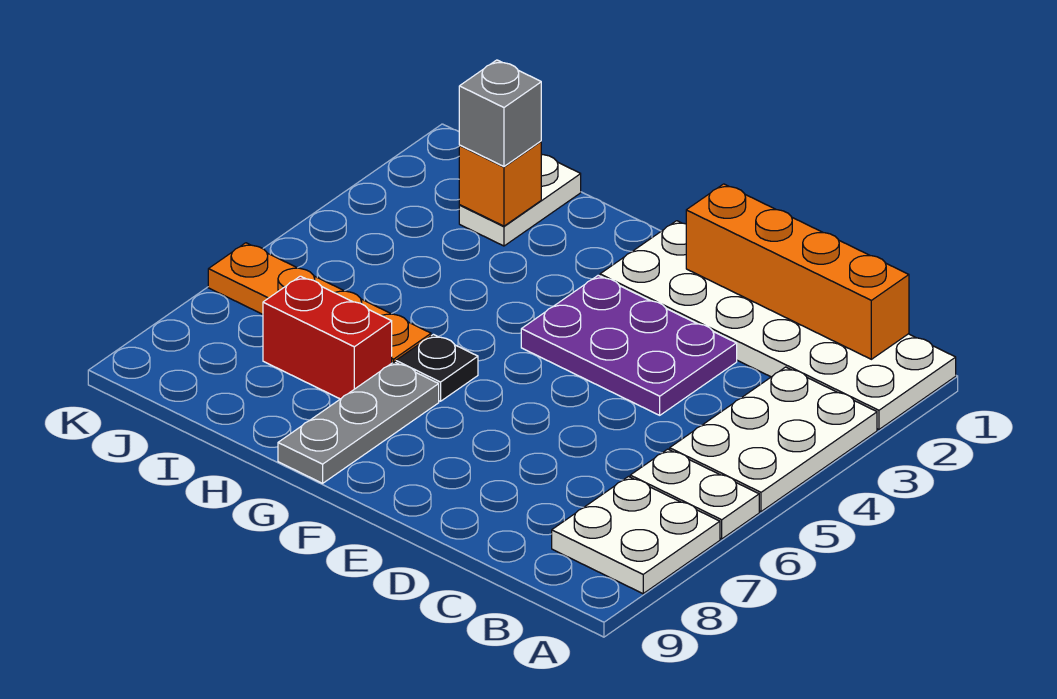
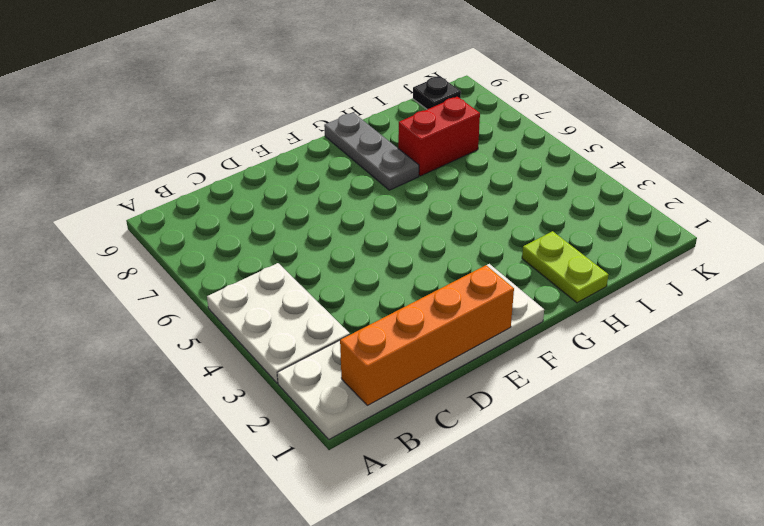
lime plate H1:H2 level 1 -> none
black plate J9 level 1 -> black plate G6 level 1
none -> white plate A6:B6 level 1
none -> white plate A7:B8 level 1
none -> purple plate D3:F4 level 1

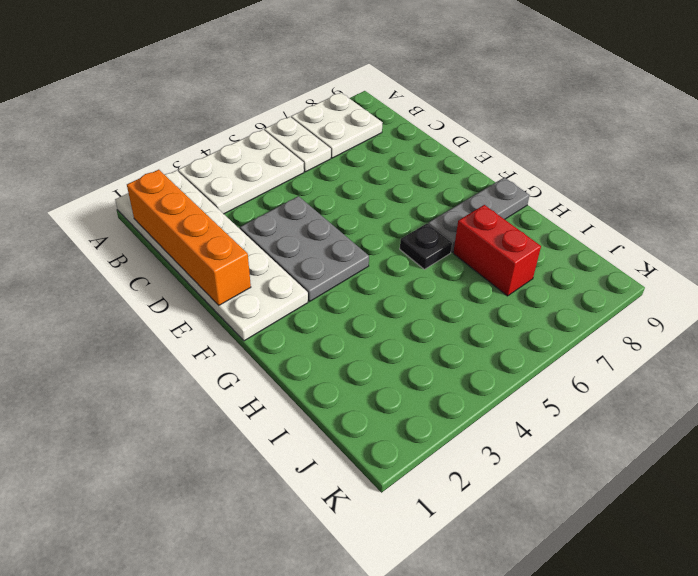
grey plate D3:F4 level 1 -> purple plate D3:F4 level 1
none -> orange plate H6:K6 level 1
none -> white plate I1:I2 level 1
none -> orange brick I2 level 2

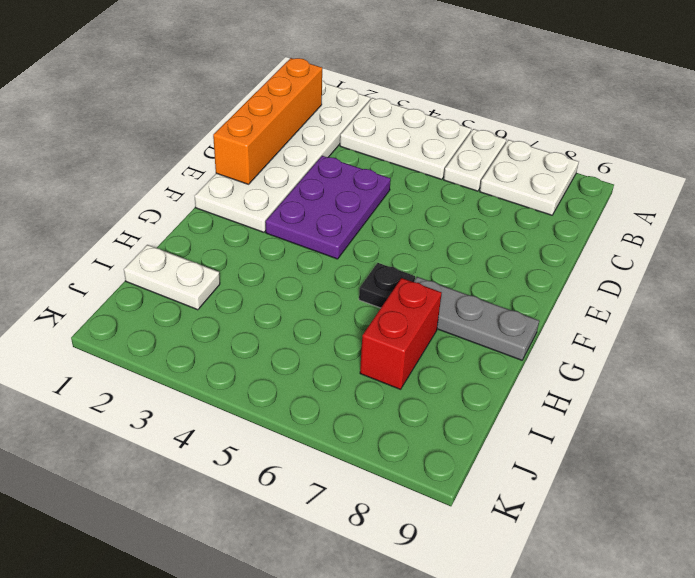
none -> orange plate H6:K6 level 1
none -> orange brick I2 level 2
none -> grey brick I2 level 3

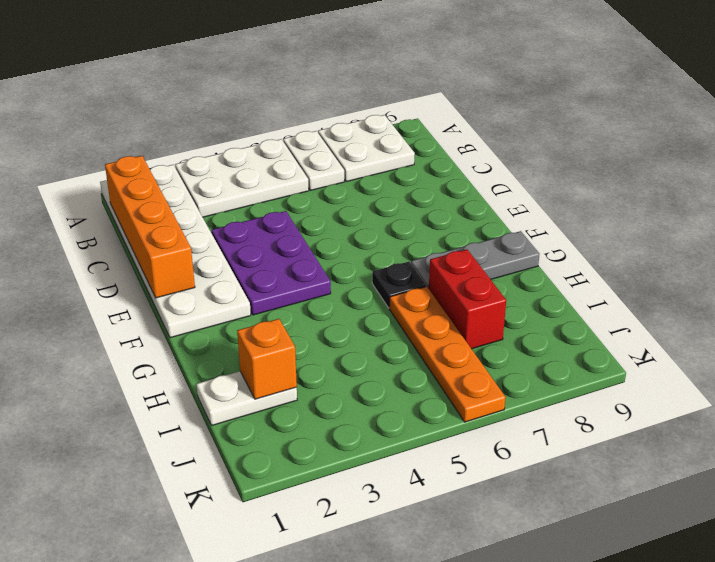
none -> grey brick I2 level 3

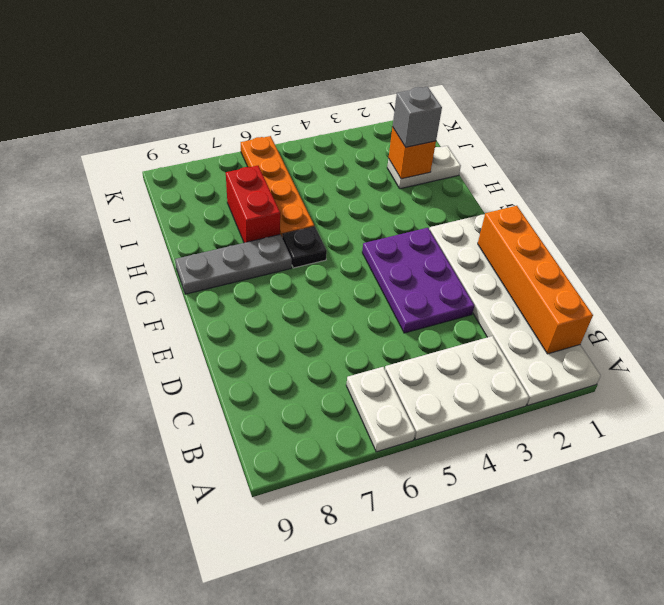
none -> white plate A7:B8 level 1

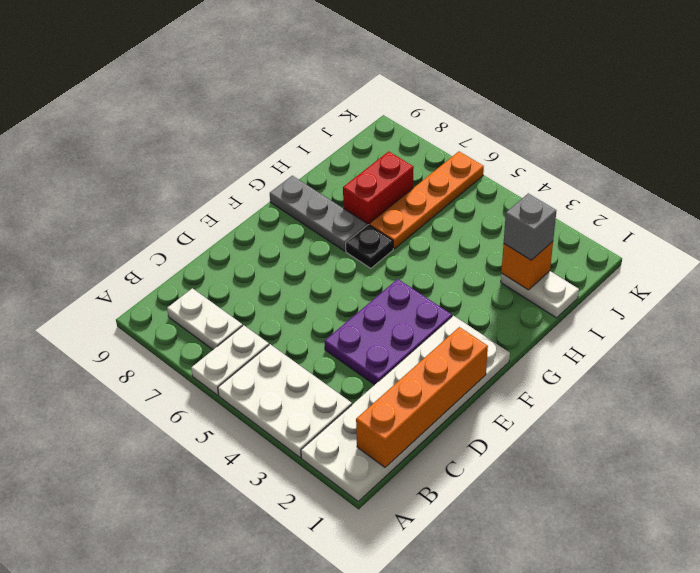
white plate B7:B8 level 1 -> white plate A7:B8 level 1

